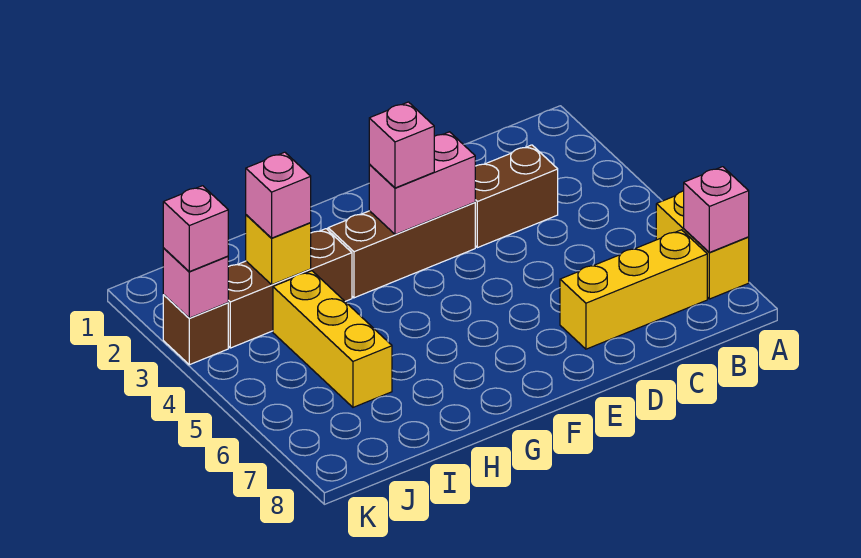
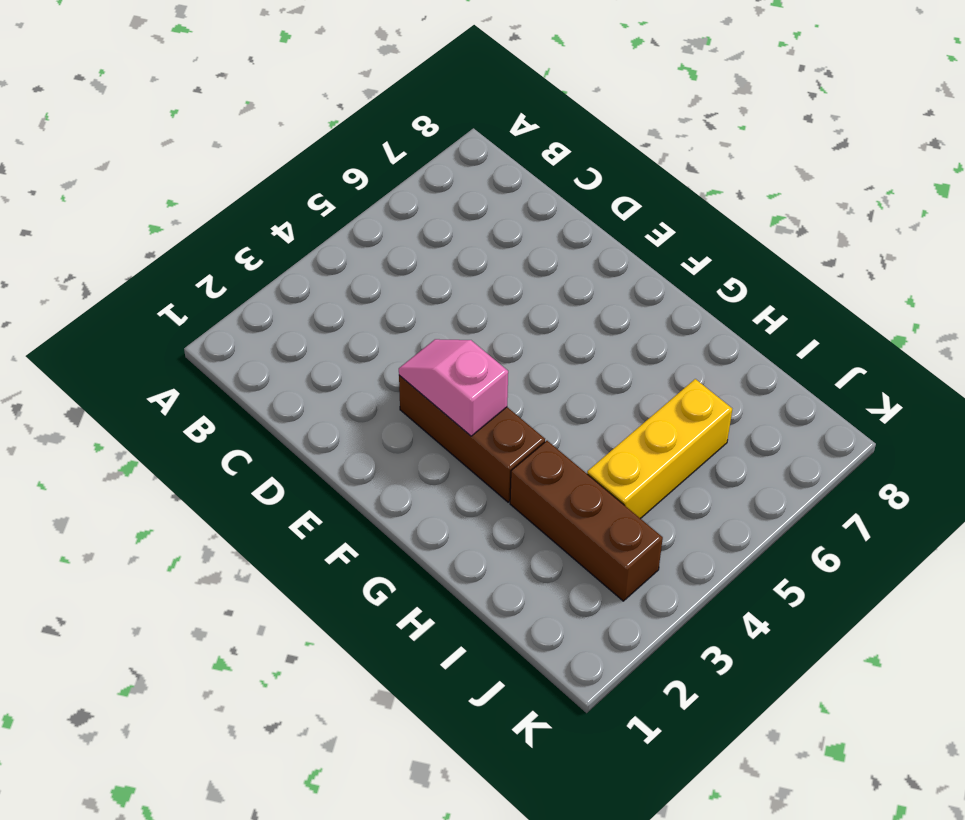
pink slope E3:F3 level 2 top F -> pink brick E3:F3 level 2
none -> yellow brick A6:A7 level 1
none -> yellow brick B7:D7 level 1
none -> brown brick C3:D3 level 1

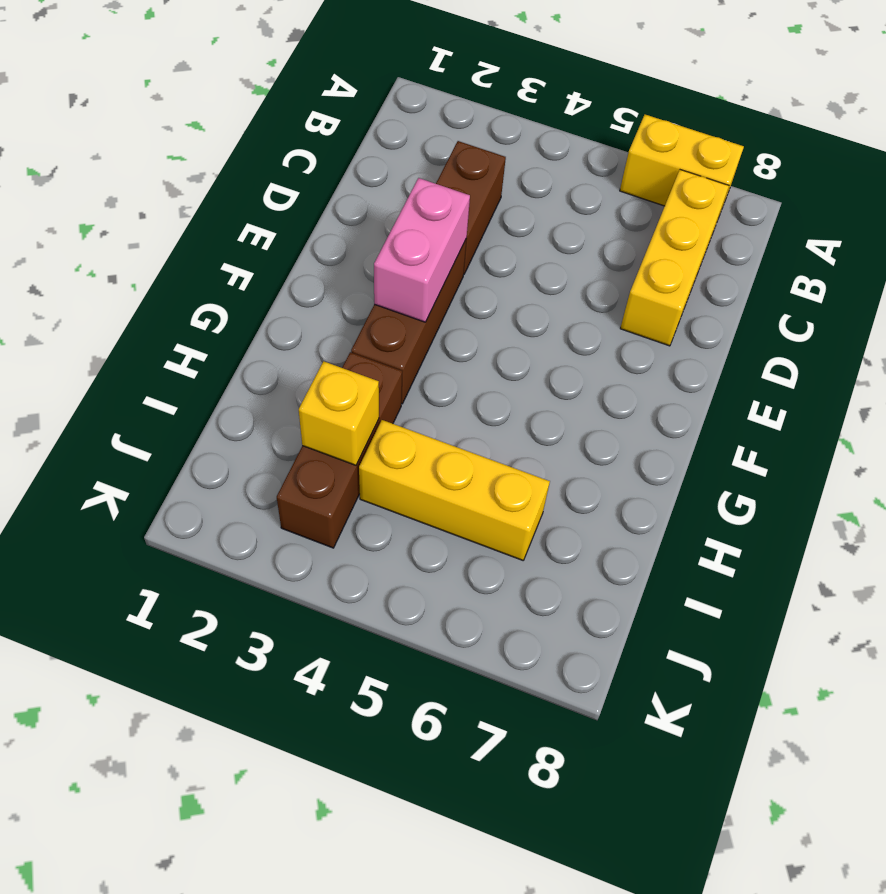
none -> brown brick K3 level 1
none -> pink brick A7 level 2
none -> pink brick K3 level 2

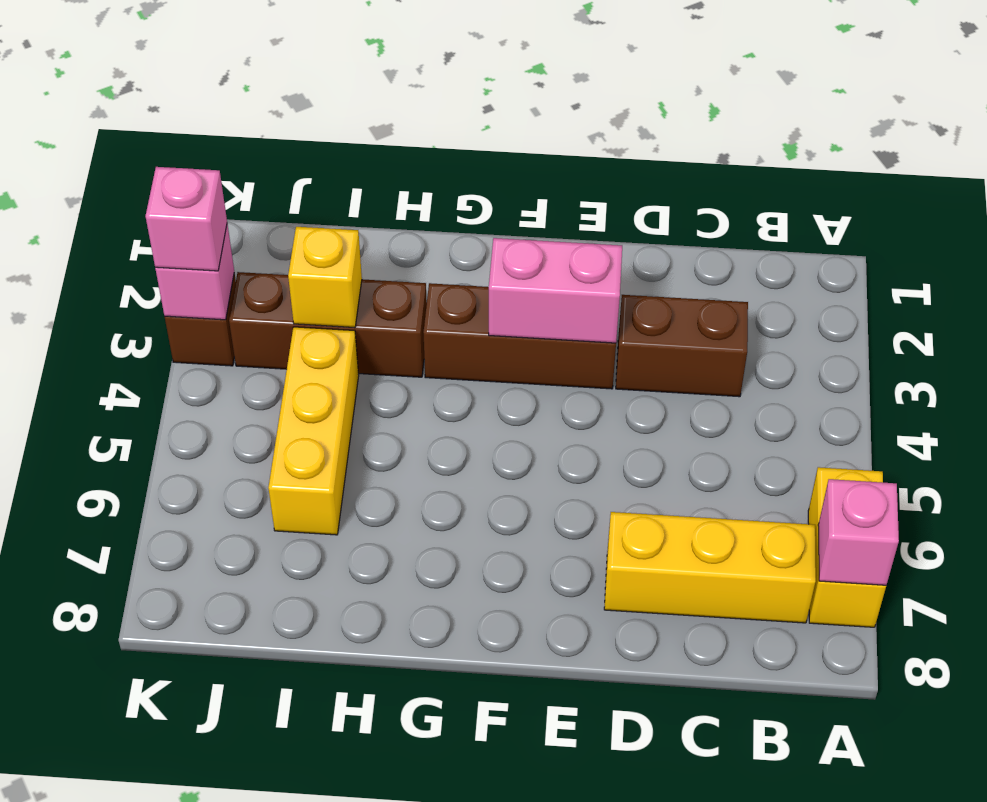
none -> pink brick F3 level 3
none -> pink brick I3 level 3

